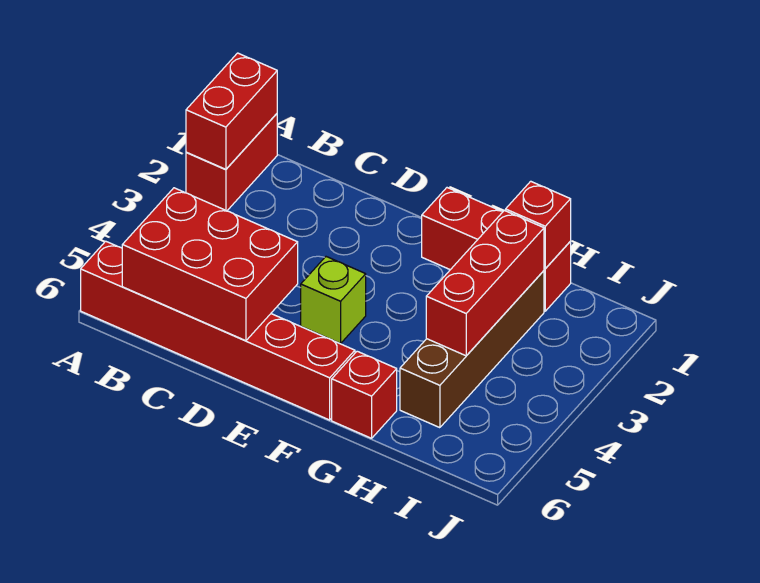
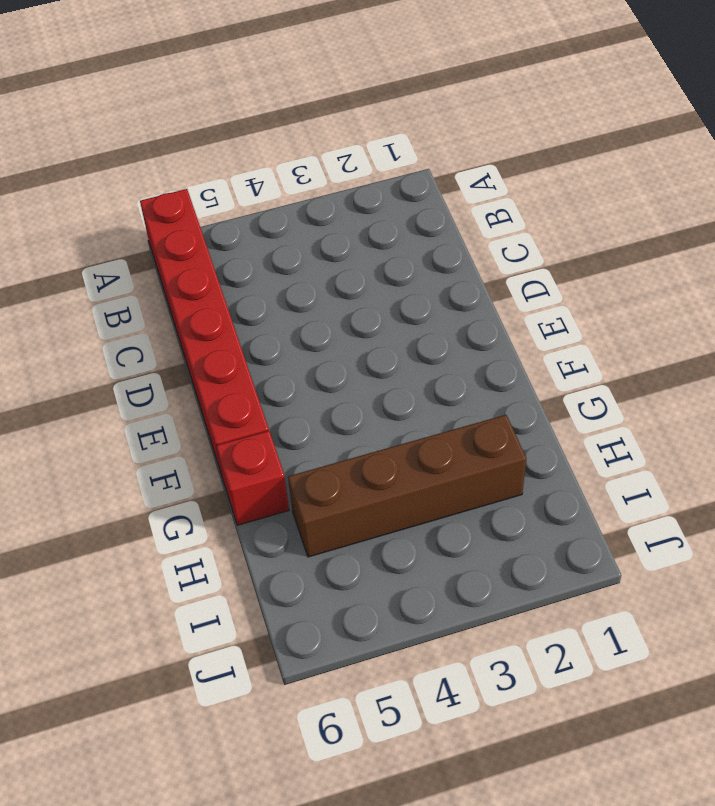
none -> red brick A1:A2 level 1
none -> lime brick E4 level 1

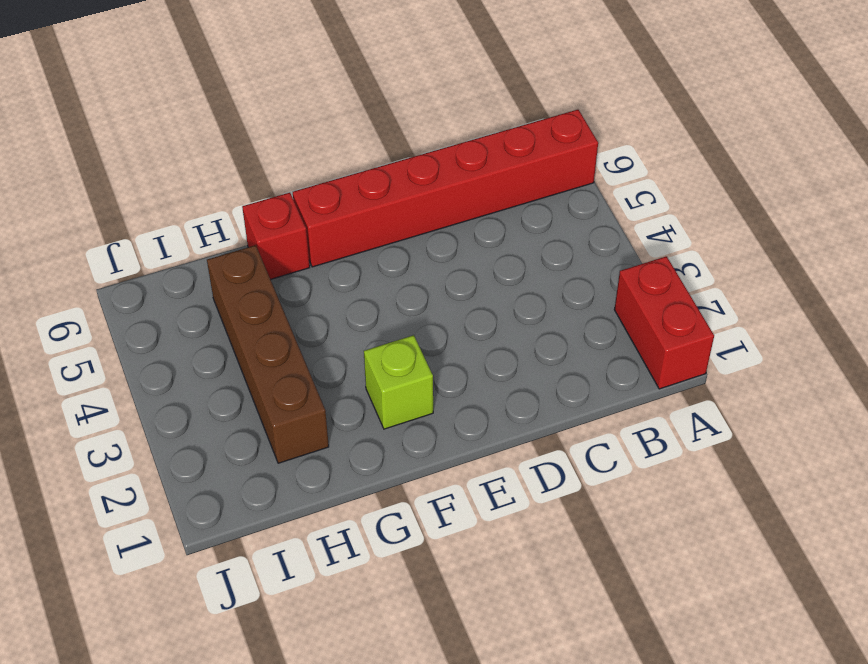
lime brick F2 level 1 -> lime brick E4 level 1
none -> red brick F1:H1 level 1
none -> red brick A1:A2 level 2

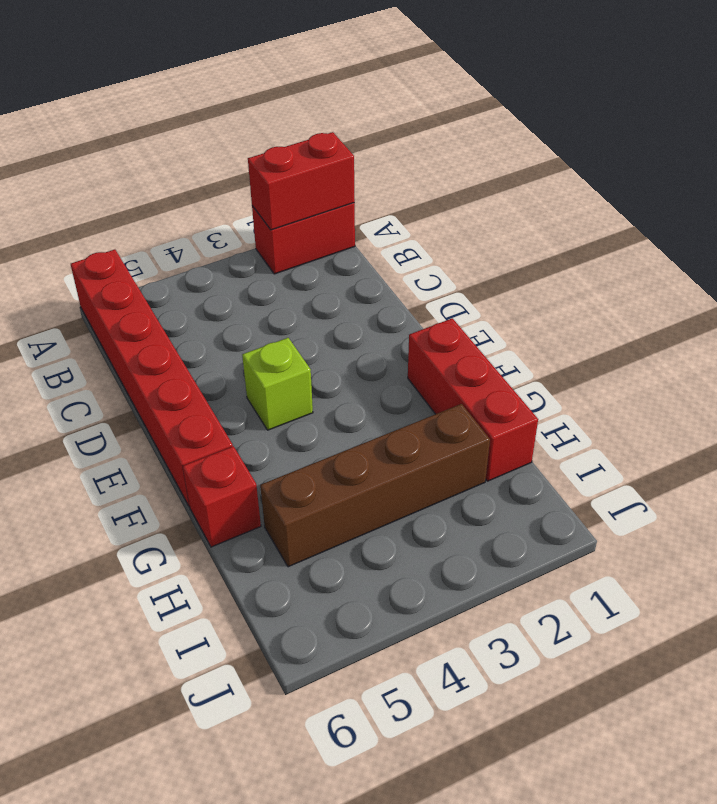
none -> red brick B5:D6 level 2
none -> red brick H1 level 2

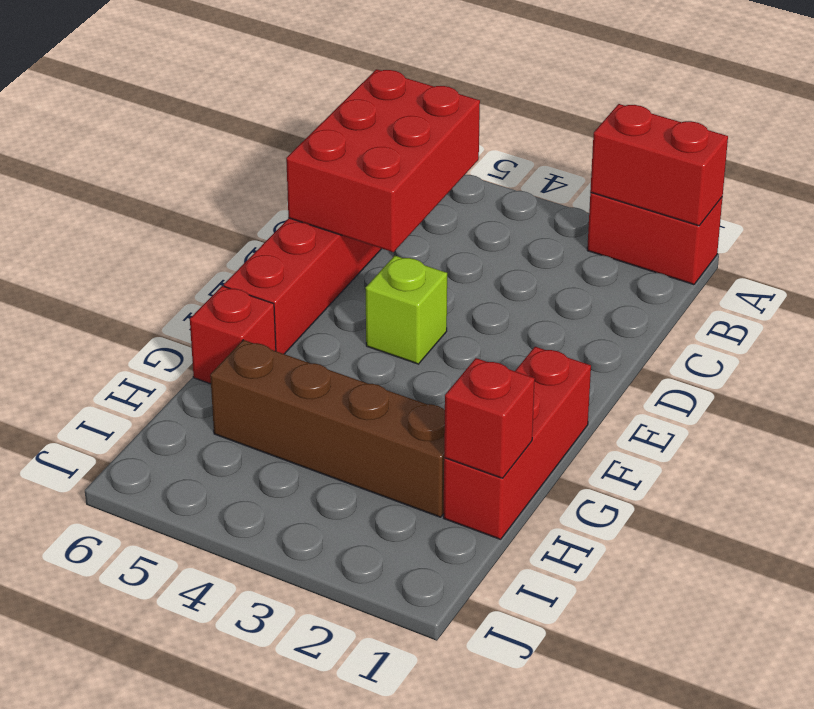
none -> red brick H2:H4 level 2

